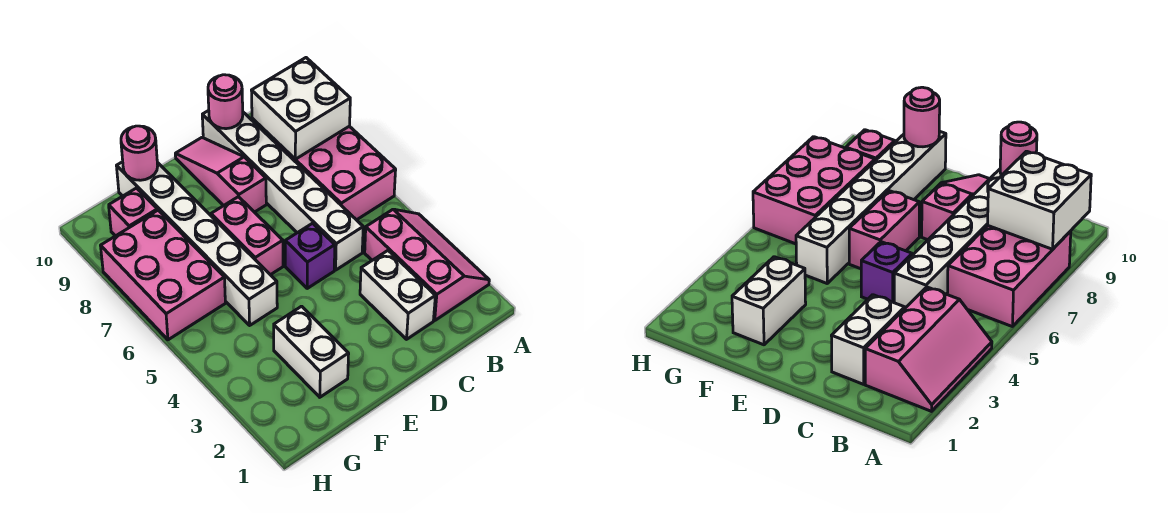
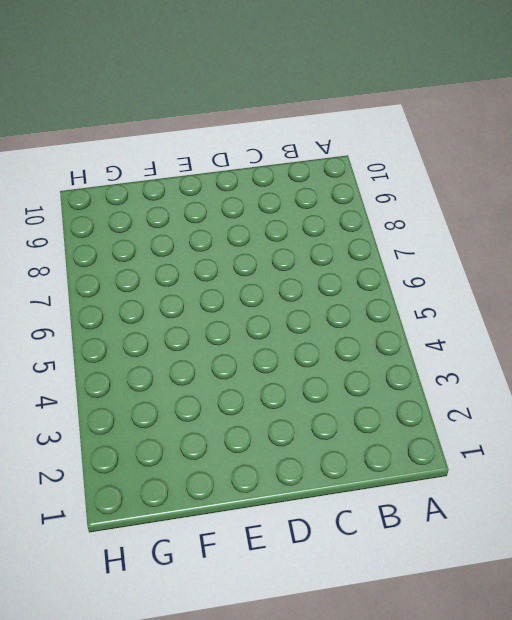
none -> pink slope A2:B4 level 1 top B
none -> pink brick A6:B8 level 1
none -> white brick C2:C3 level 1

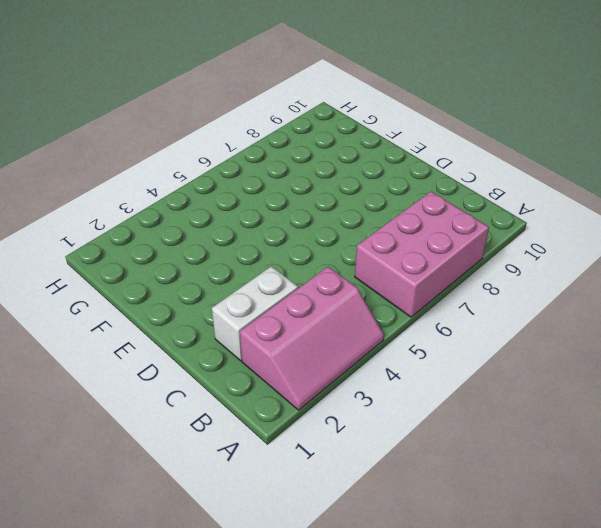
none -> white brick C5:C10 level 1
none -> purple brick D5 level 1
none -> pink slope D8:D10 level 1 top 8

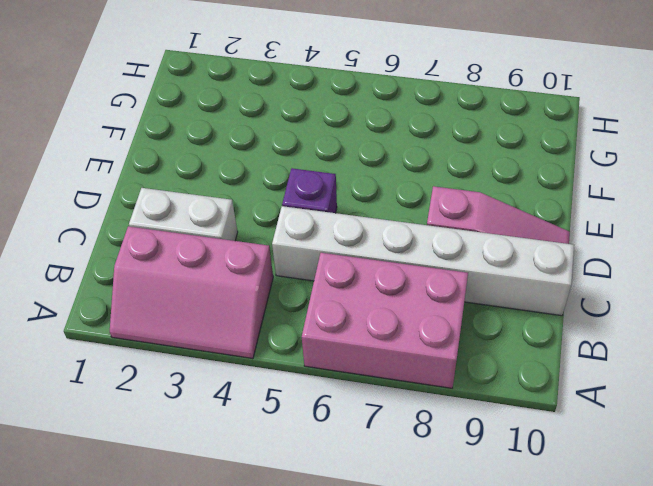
none -> pink brick E6:E7 level 1
none -> white brick F2:F3 level 1
none -> white brick F5:F10 level 1

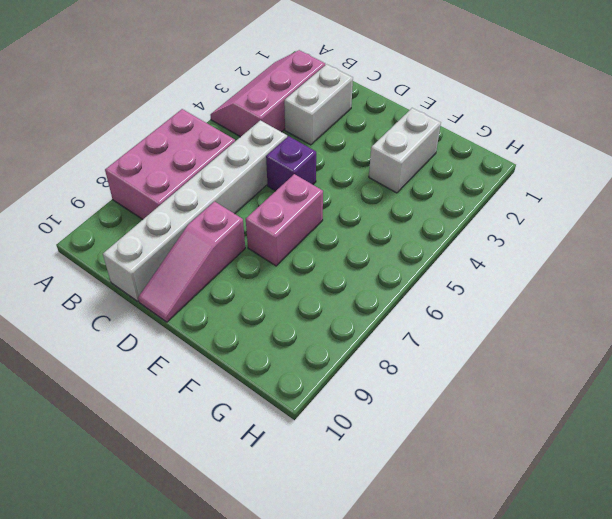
none -> white brick F5:F10 level 1
none -> pink brick G6:H8 level 1
none -> pink brick G9 level 1

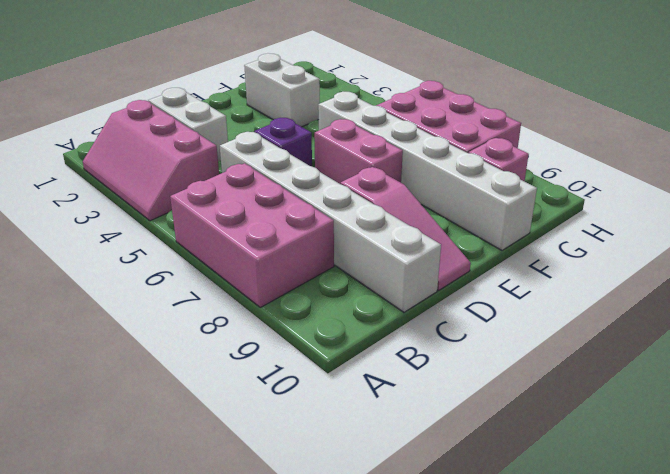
none -> white brick A8:B9 level 2
none -> pink round brick C10 level 2
none -> pink round brick F10 level 2

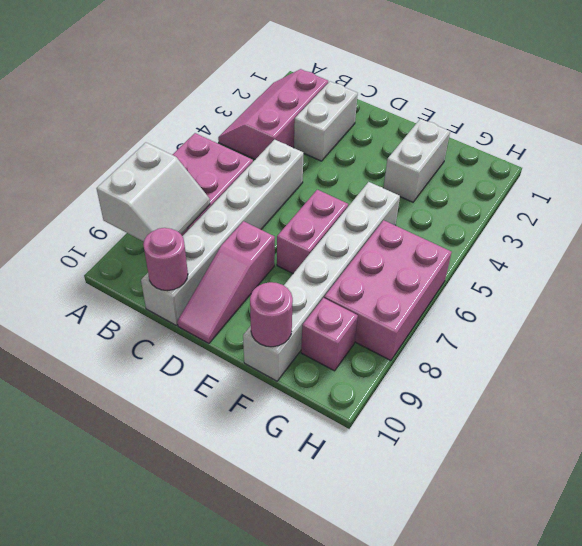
white slope A8:B9 level 2 top A -> white brick A8:B9 level 2
none -> purple brick D5 level 1

